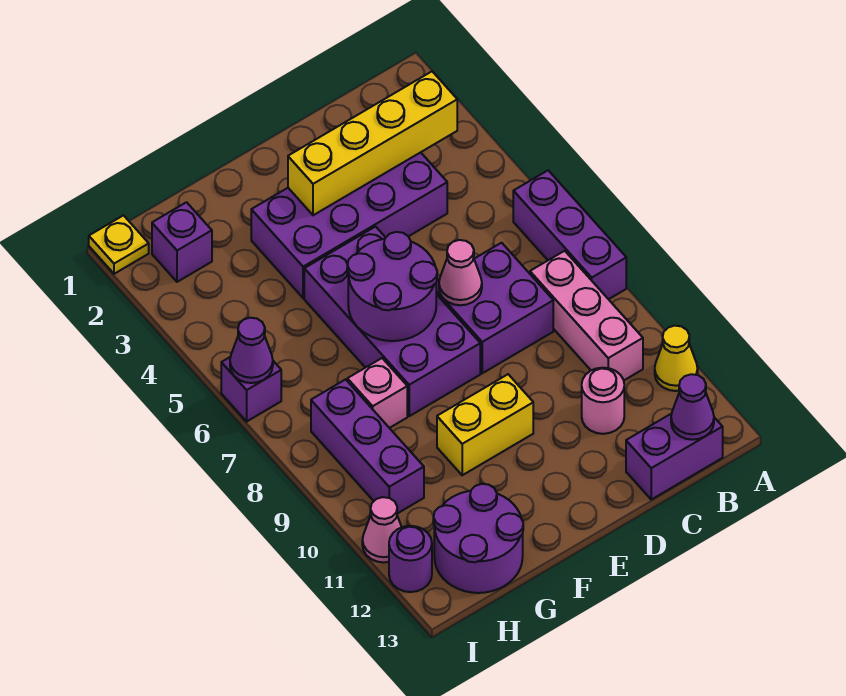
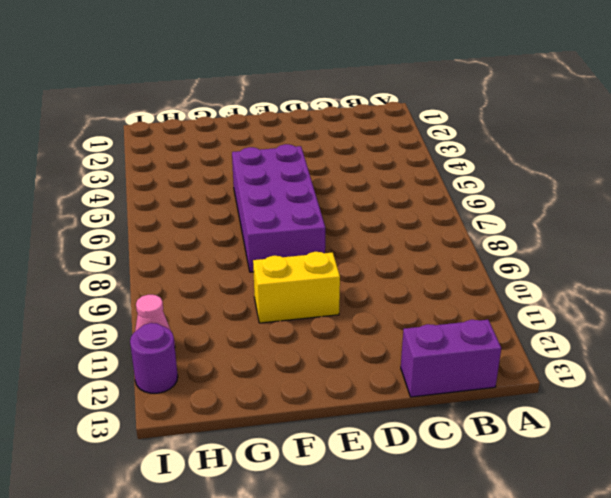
none -> purple brick A6:A8 level 1
none -> yellow cone A11 level 1
none -> pink brick B8:B10 level 1

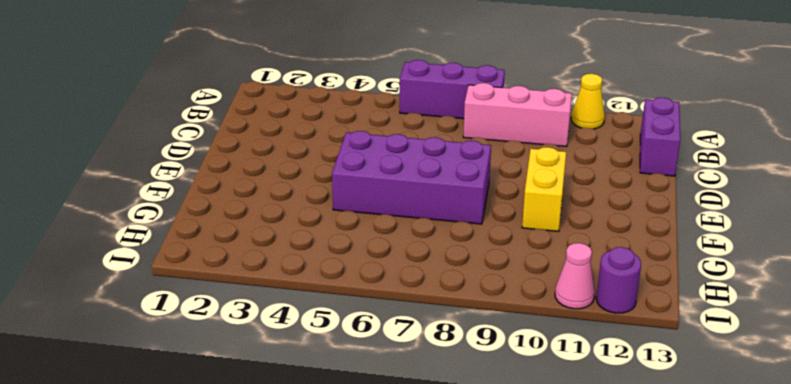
none -> purple brick C3:F4 level 1
none -> purple brick C7:D8 level 1
none -> pink round brick C11 level 1

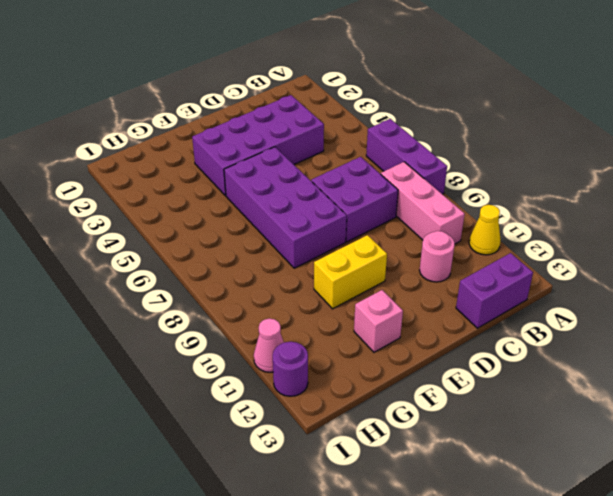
pink brick F12 level 1 -> pink brick G8 level 1
none -> purple round brick G12:H13 level 1
none -> purple brick H2 level 1
none -> purple brick H8:H10 level 1

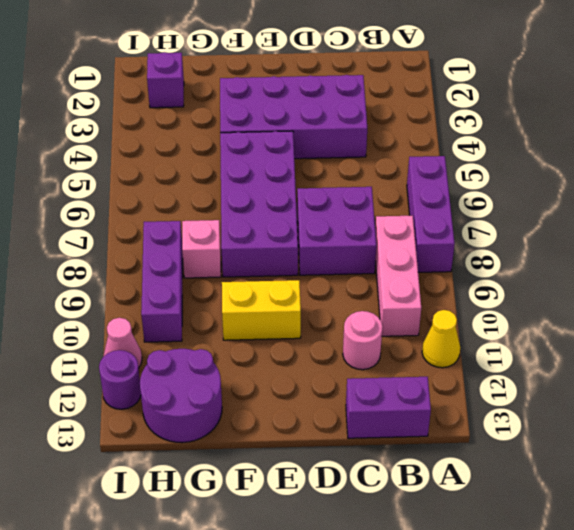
none -> yellow plate I1 level 1
none -> purple brick I6 level 1
none -> yellow brick B3:E3 level 2

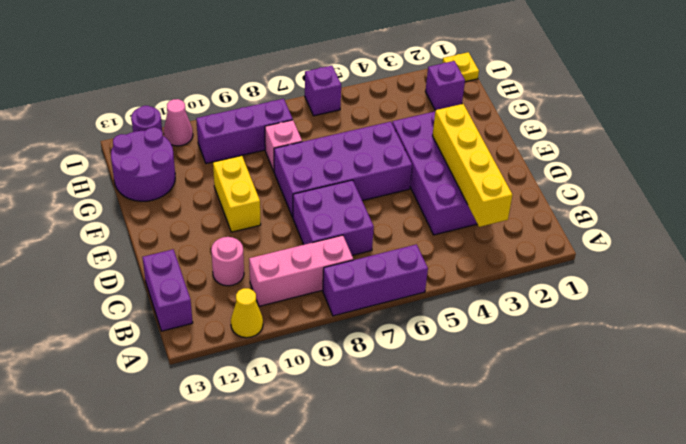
none -> purple cone B13 level 2
none -> pink cone D7 level 2
none -> purple round brick E6:F7 level 2

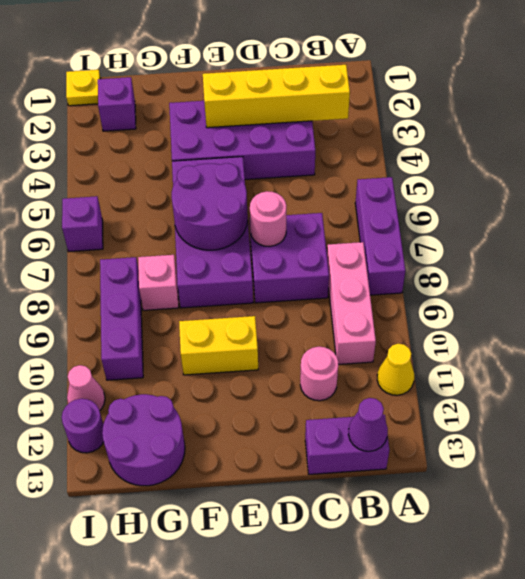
pink round brick D7 level 2 -> pink cone D7 level 2
none -> purple cone I6 level 2

